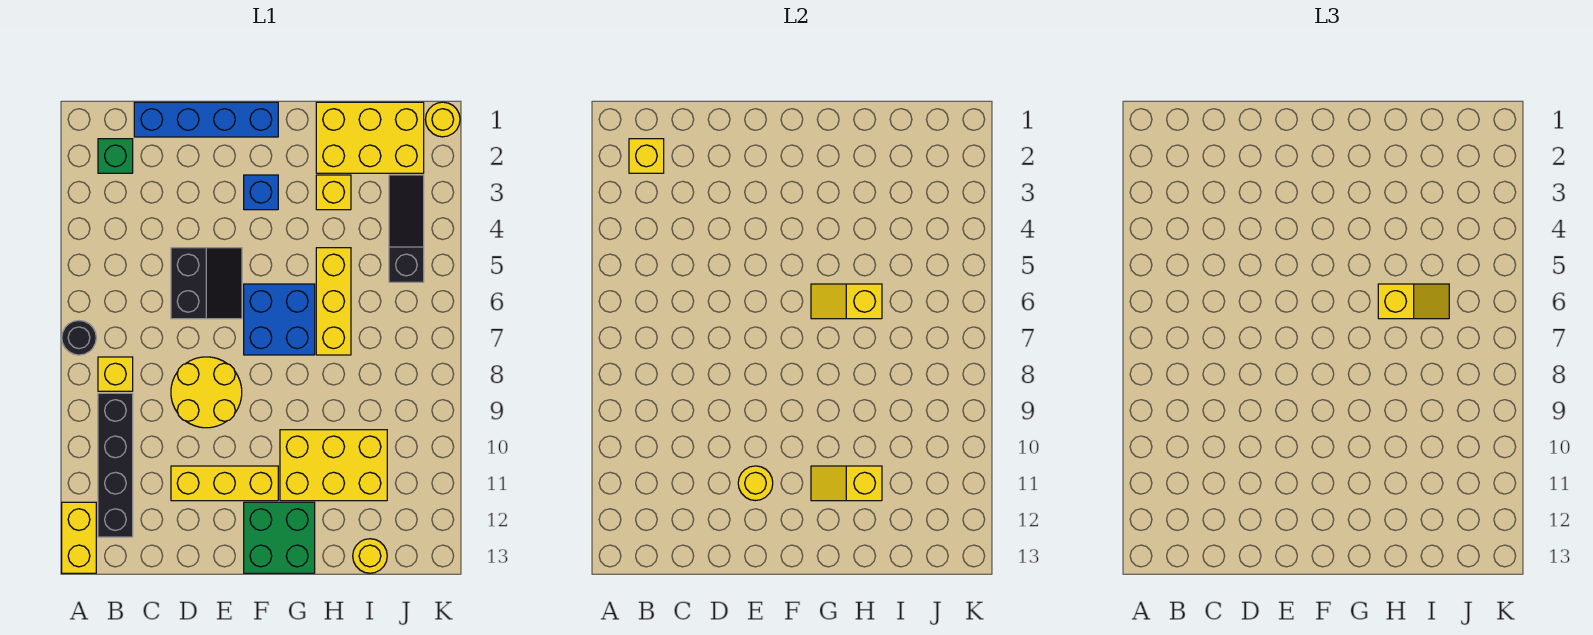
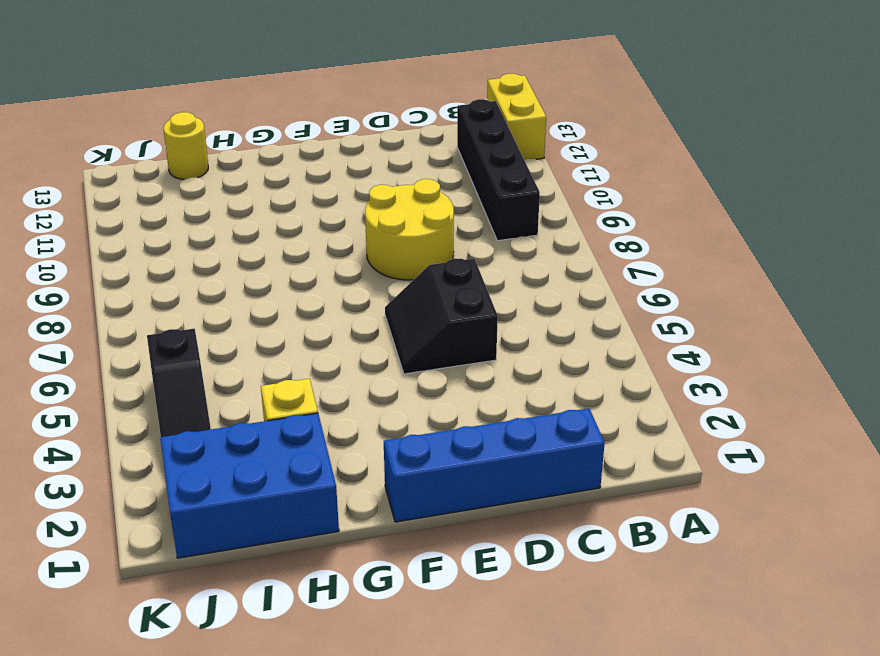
blue brick H1:J2 level 1 -> yellow brick H1:J2 level 1
none -> black round brick A7 level 1
none -> green brick B2 level 1
none -> yellow brick B8 level 1

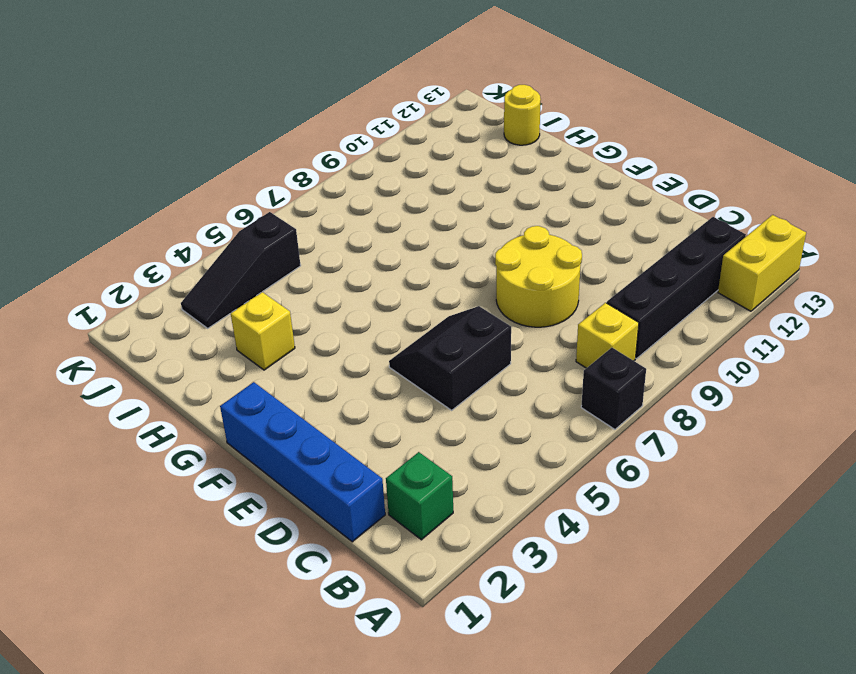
black brick A7 level 1 -> black round brick A7 level 1
none -> yellow brick D11:F11 level 1
none -> blue brick F3 level 1
none -> blue brick F6:G7 level 1

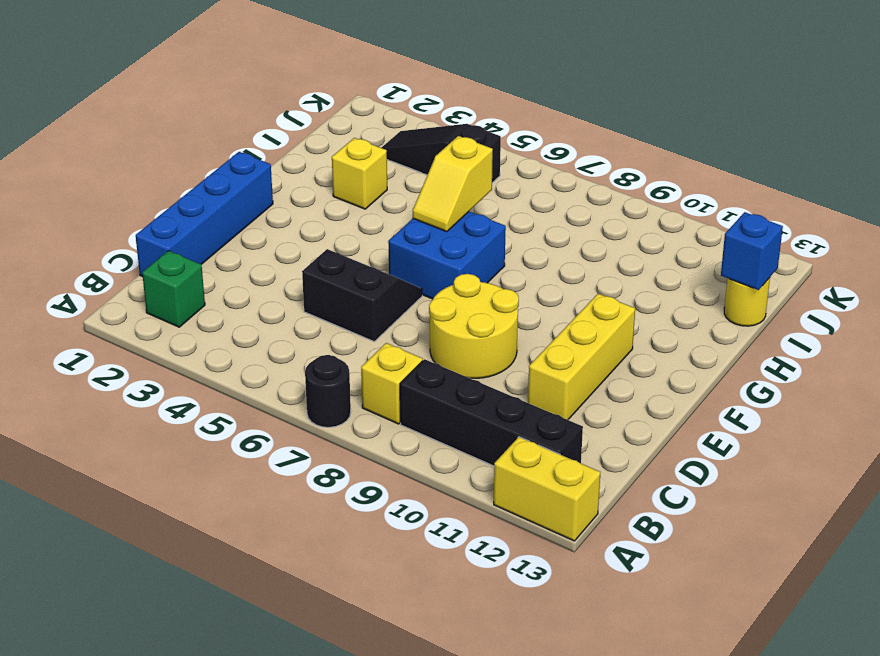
blue brick I13 level 2 -> blue brick F3 level 1
none -> green brick F12:G13 level 1
none -> yellow brick G10:I11 level 1
none -> yellow brick H1:J2 level 1

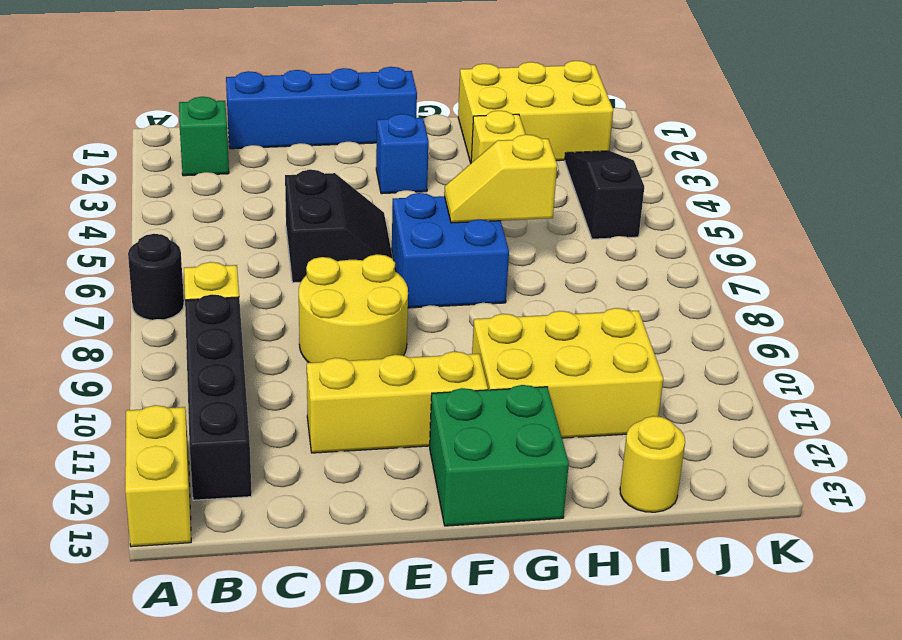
none -> yellow brick H5:H7 level 1
none -> yellow round brick K1 level 1
none -> yellow brick B2 level 2

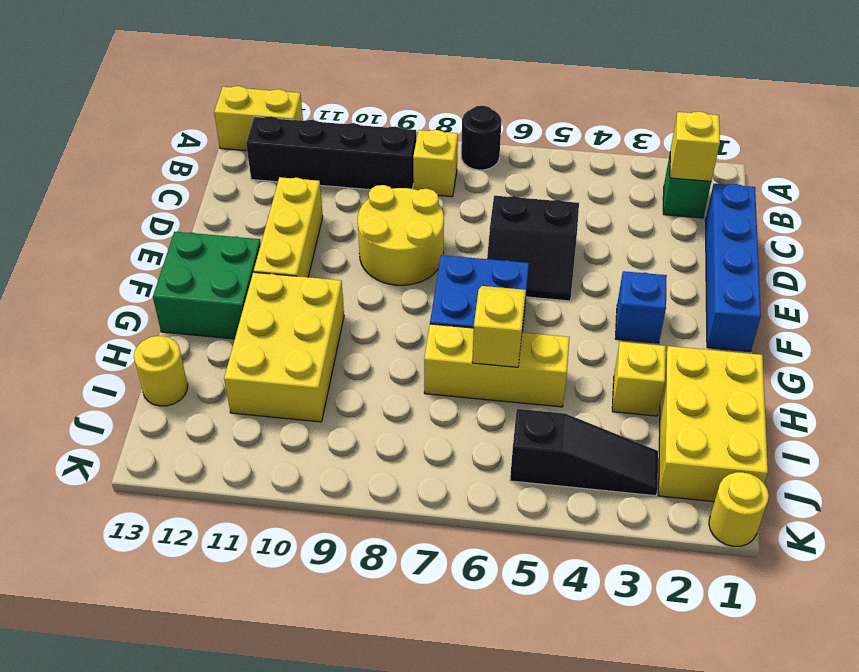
none -> yellow round brick E11 level 2
none -> yellow slope G11:H11 level 2 top H
none -> yellow slope H6:I6 level 3 top H

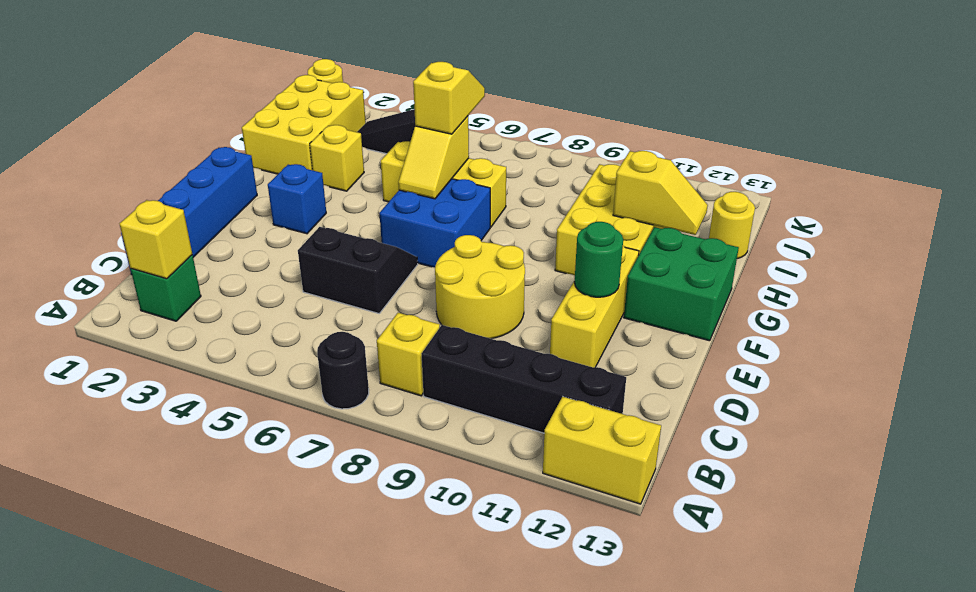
green round brick E11 level 2 -> yellow round brick E11 level 2
yellow slope H11:H12 level 2 top 11 -> yellow slope G11:H11 level 2 top H

